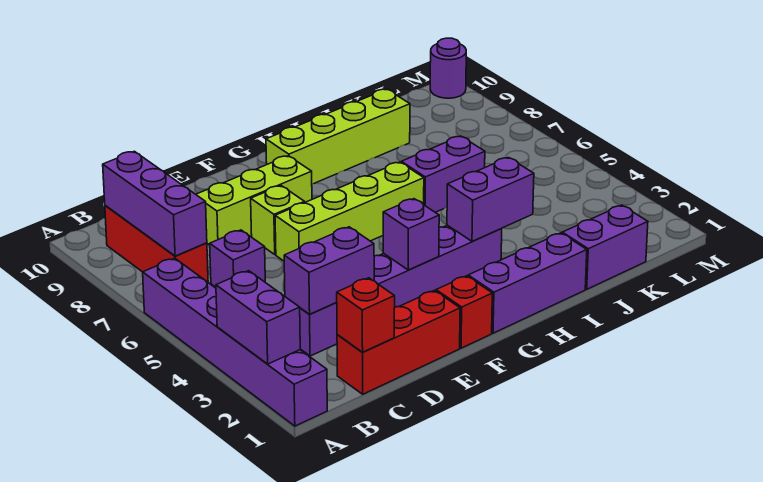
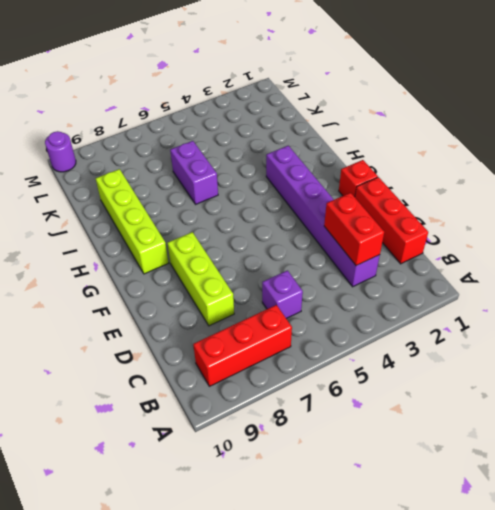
red brick C3:D3 level 2 -> purple brick C3:D3 level 2
none -> purple brick A1:A6 level 1
none -> lime brick E6:H6 level 1
none -> lime brick E7 level 1

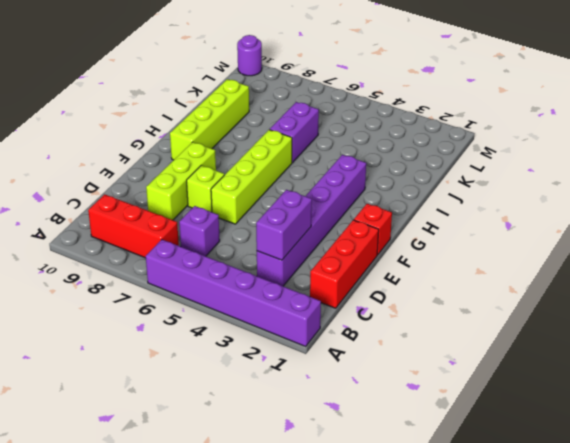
none -> purple brick G1:I1 level 1
none -> purple brick J1:K1 level 1
none -> purple brick A2:A3 level 2

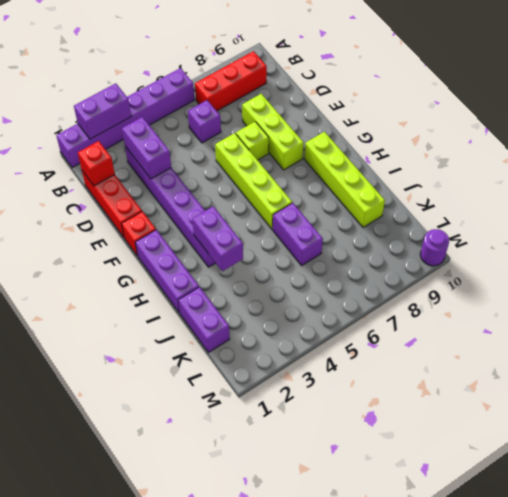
none -> purple brick B7:B9 level 2
none -> purple brick F3 level 2

